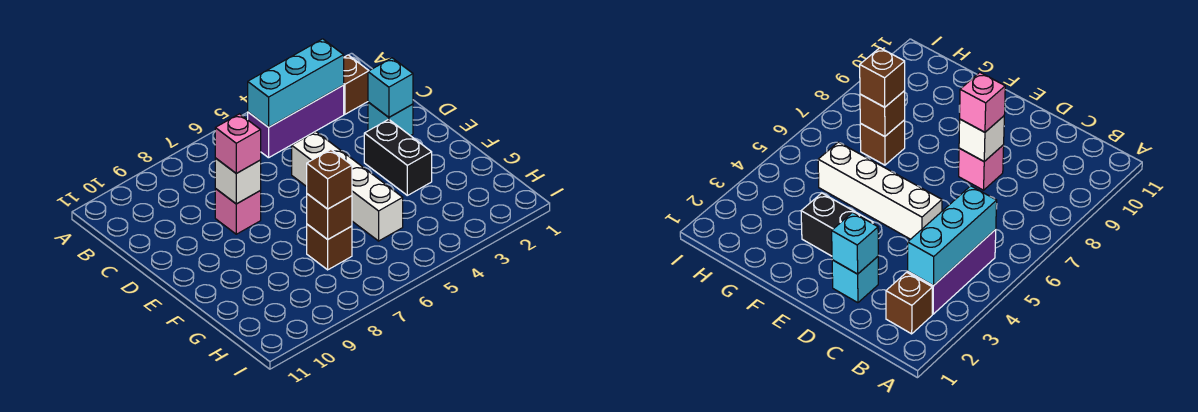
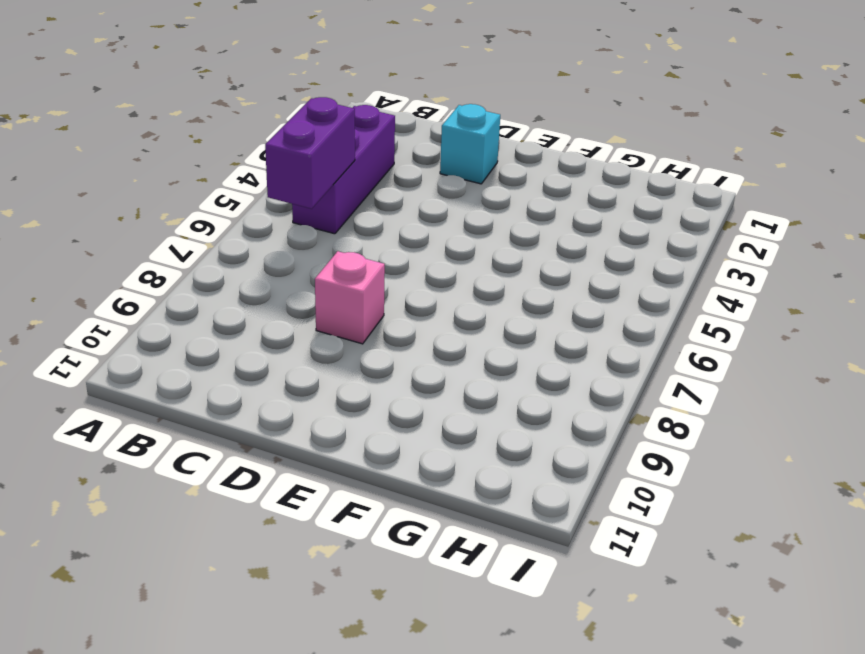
purple brick B5:B6 level 2 -> cyan brick B3:B5 level 2
none -> brown brick B2 level 1
none -> white brick D5:G5 level 1
none -> black brick E3:F3 level 1

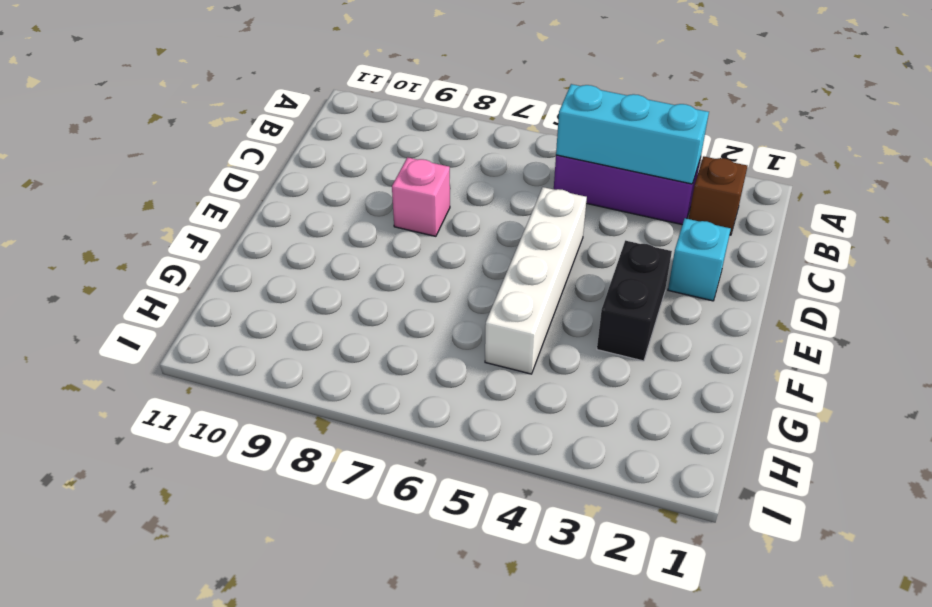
none -> brown brick G7 level 1
none -> cyan brick D2 level 2
none -> white brick D8 level 2

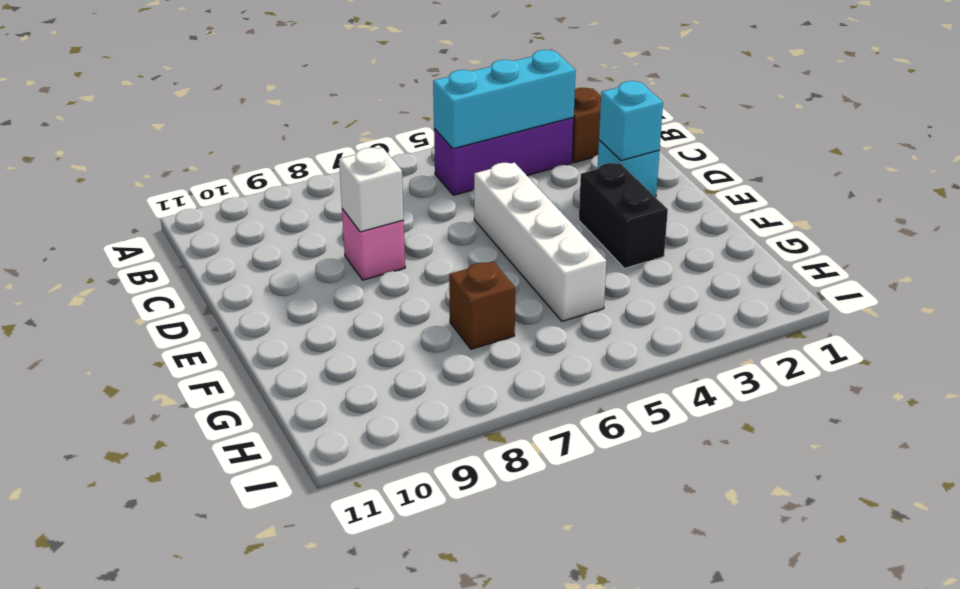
none -> brown brick G7 level 2
none -> pink brick D8 level 3
none -> brown brick G7 level 3

